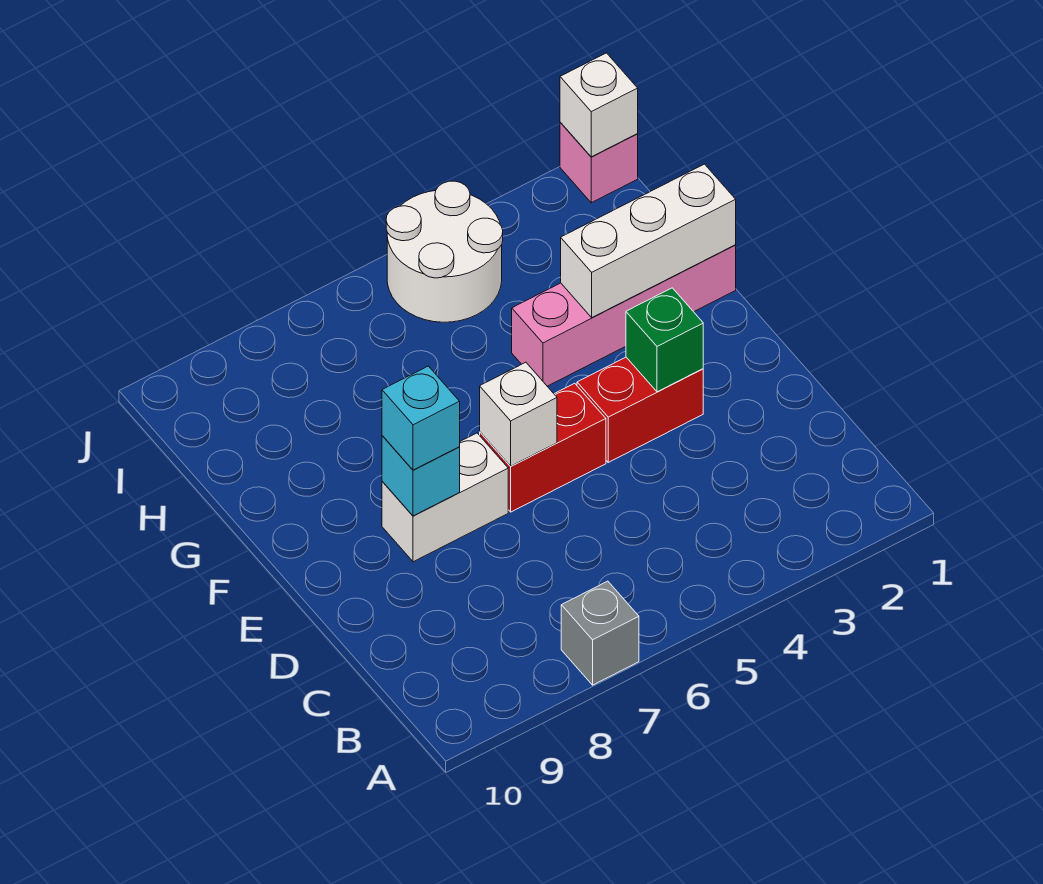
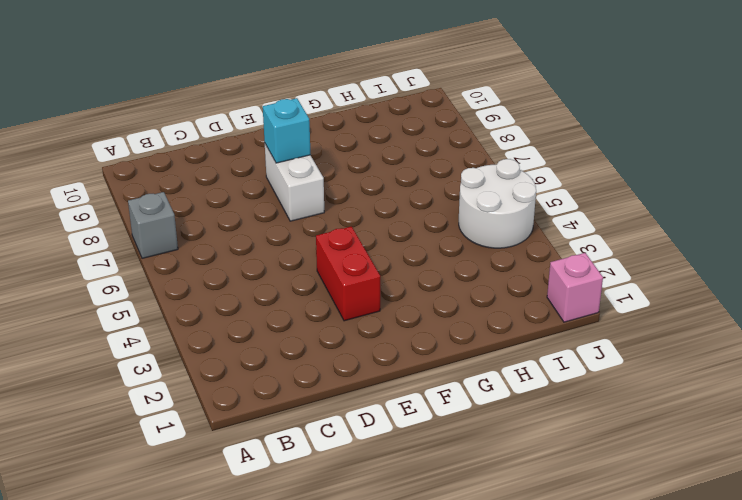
none -> red brick E5:E6 level 1
none -> pink brick G1:G4 level 1
none -> green brick E3 level 2

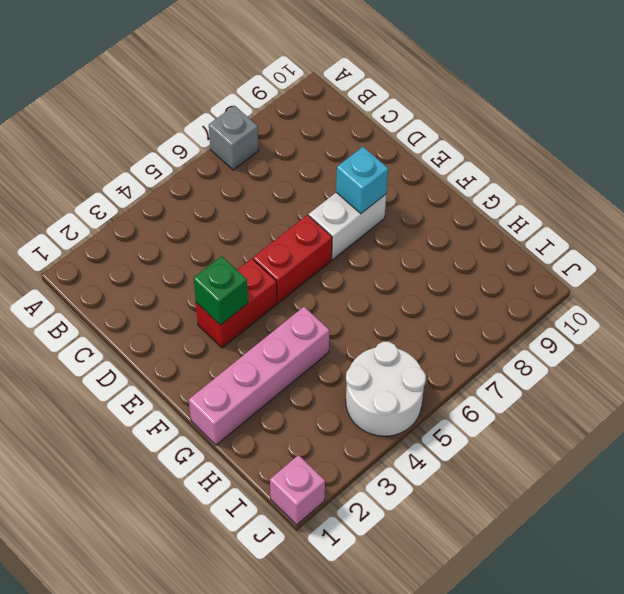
none -> white brick E6 level 2
none -> white brick G1:G3 level 2
none -> white brick J1 level 2

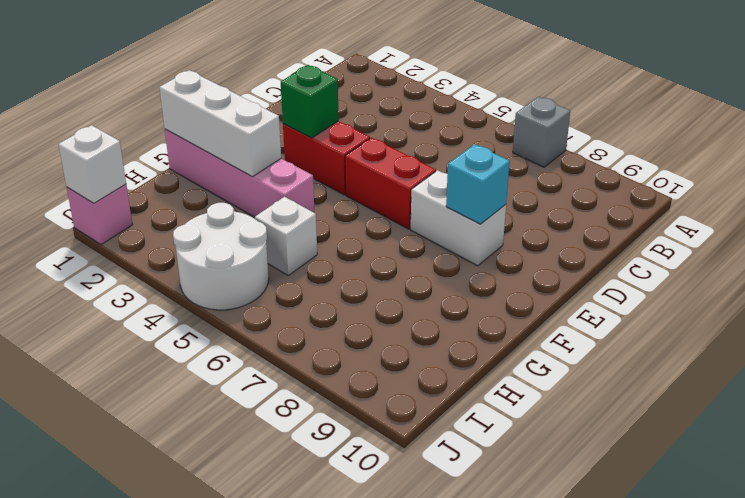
white brick H5 level 1 -> white brick E6 level 2
none -> cyan brick E8 level 3

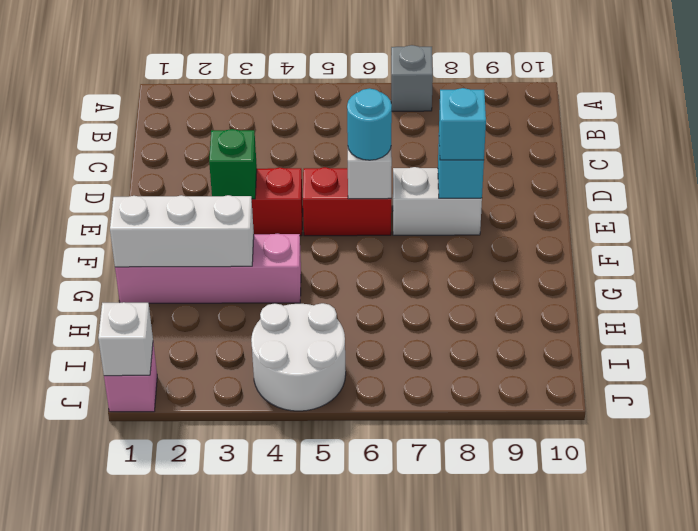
cyan round brick E6 level 3 -> none

